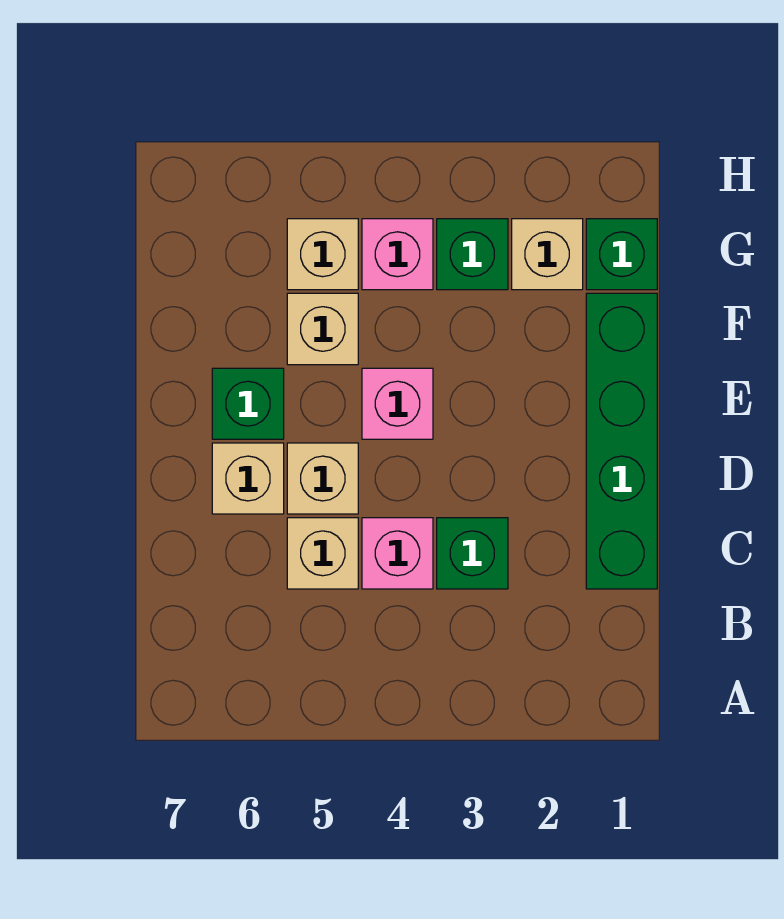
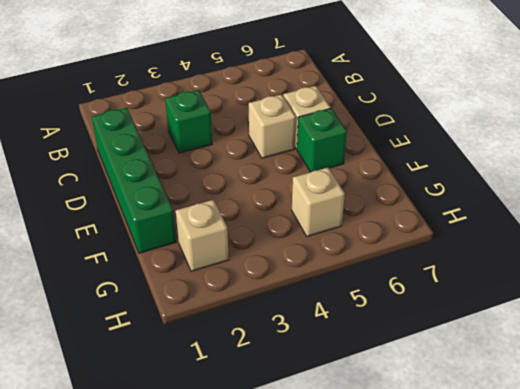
none -> pink brick C4 level 1
none -> tan brick C5 level 1
none -> pink brick E4 level 1

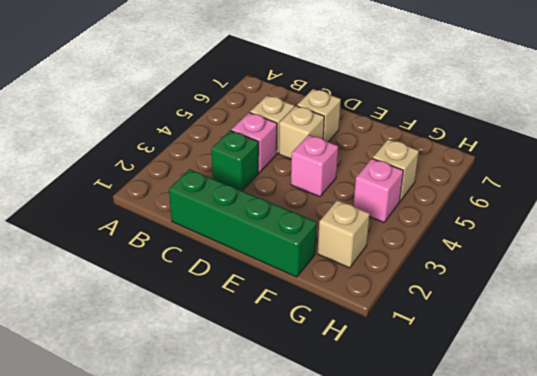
none -> green brick E6 level 1
none -> tan brick F5 level 1
none -> green brick G1 level 1

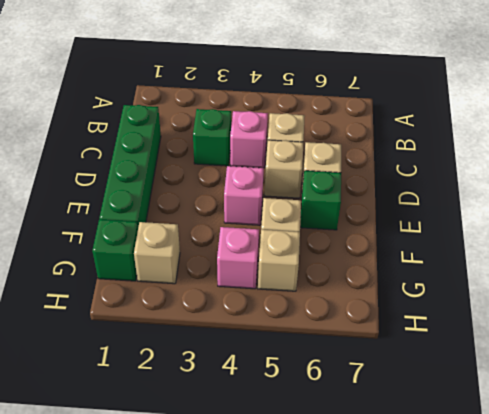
none -> green brick G3 level 1

